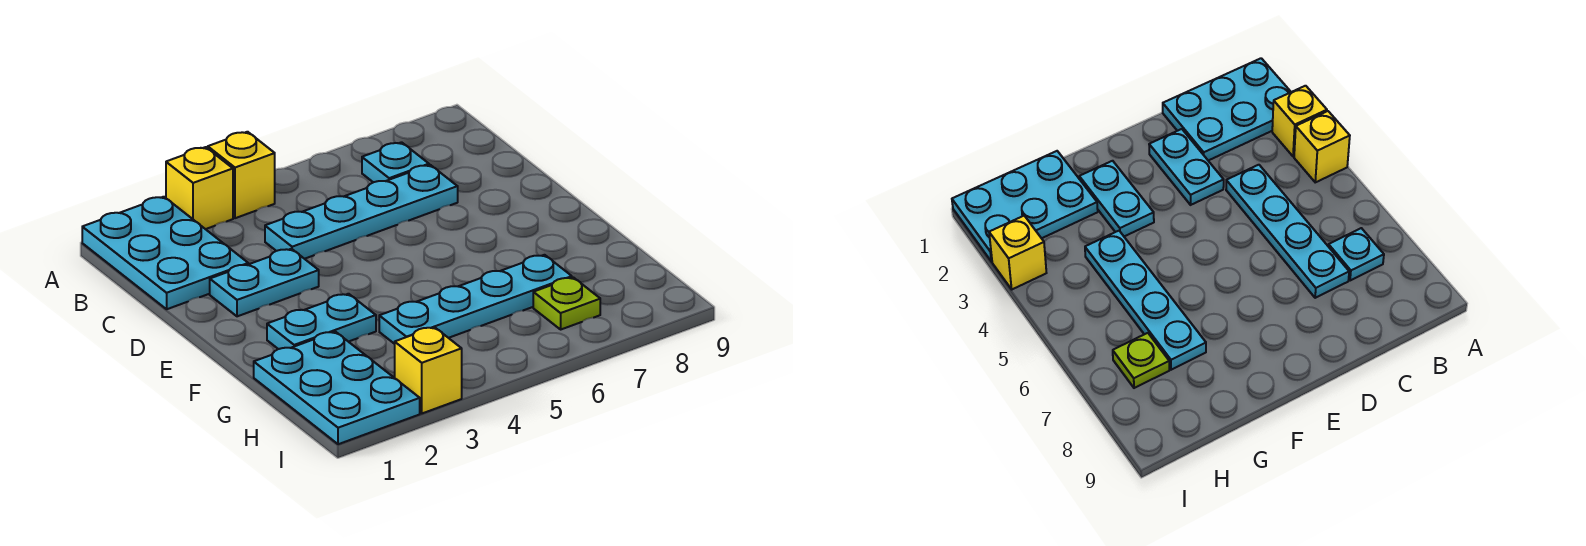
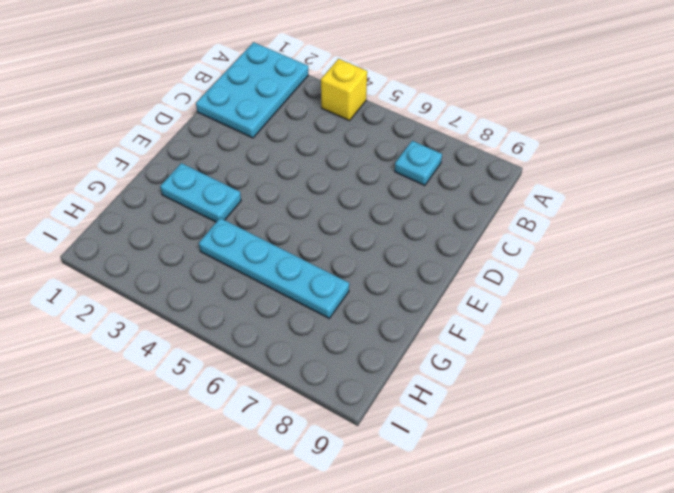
none -> yellow brick A3 level 1
none -> cyan plate C4:C7 level 1

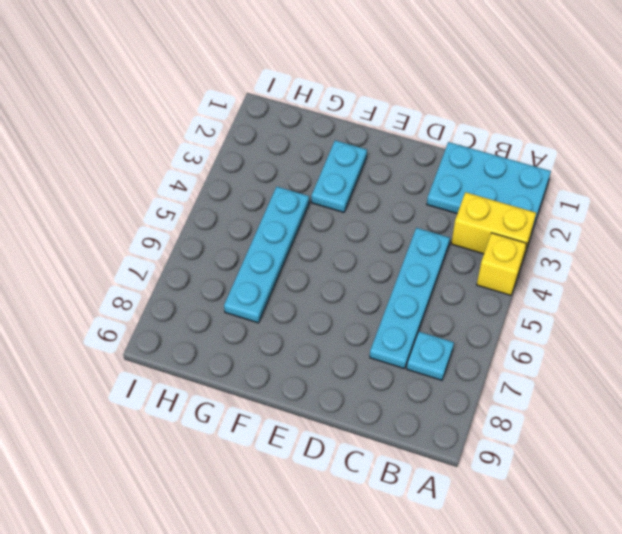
yellow brick A3:B3 level 1 -> yellow brick A3 level 1
none -> cyan plate D2:D3 level 1
none -> cyan plate G1:I2 level 1

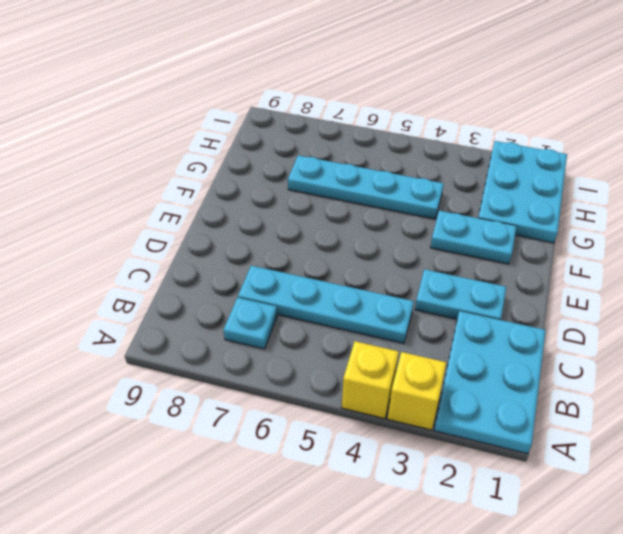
none -> lime plate H7 level 1
none -> yellow brick I3 level 1

